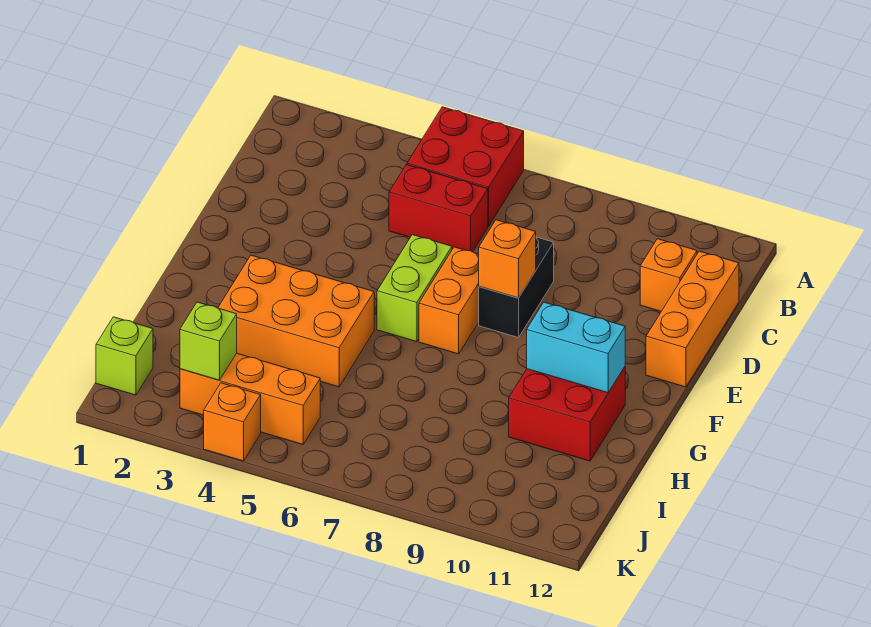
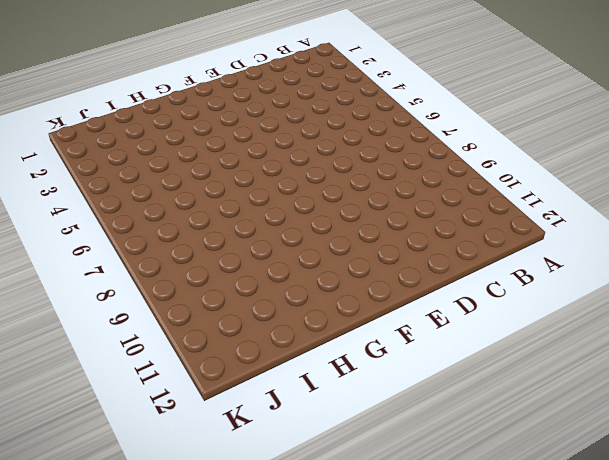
none -> red brick A5:B6 level 1
none -> red brick C5:C6 level 1
none -> orange brick C11 level 1

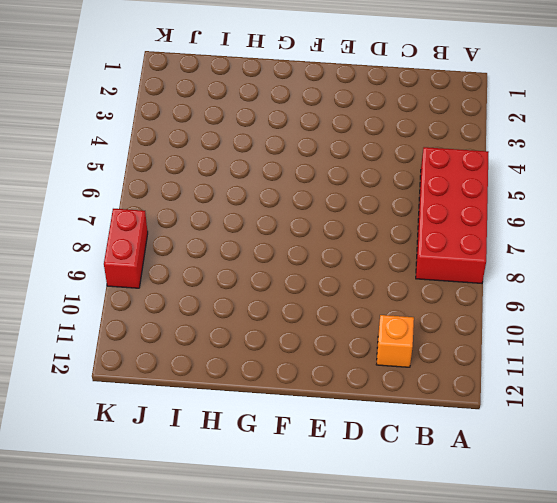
red brick A5:B8 level 1 -> red brick A5:B6 level 1
red brick K8:K9 level 1 -> red brick C5:C6 level 1
none -> orange brick C12:E12 level 1
none -> black brick D8:E8 level 1
none -> lime brick E6:F6 level 1

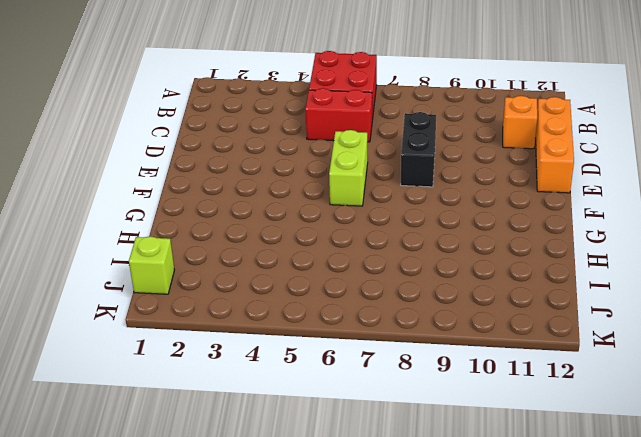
none -> orange brick E7:F7 level 1
none -> orange brick G3:H5 level 1
none -> red brick G10:H11 level 1

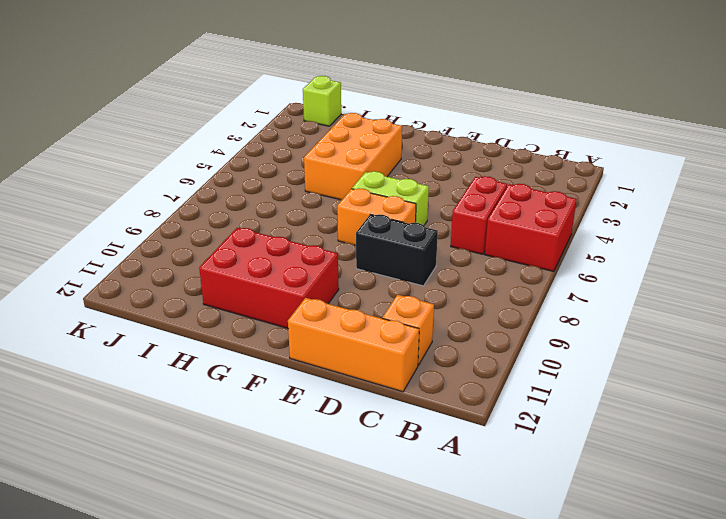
red brick F10:H11 level 1 -> red brick G10:H11 level 1
none -> orange brick J3:J5 level 1
none -> orange brick K4 level 1
none -> orange brick E8 level 2

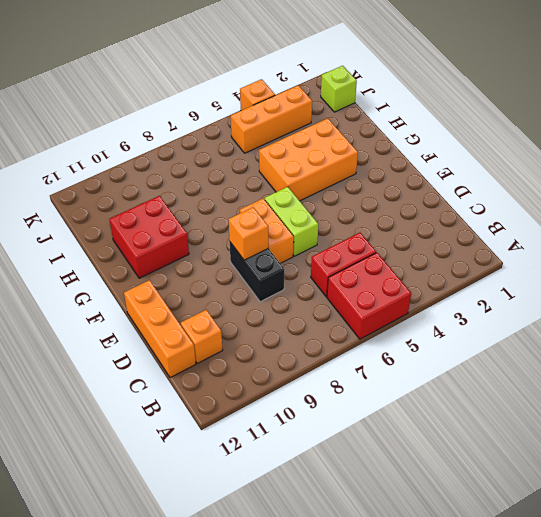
none -> cyan brick G10:G11 level 2
none -> lime brick J3 level 2

